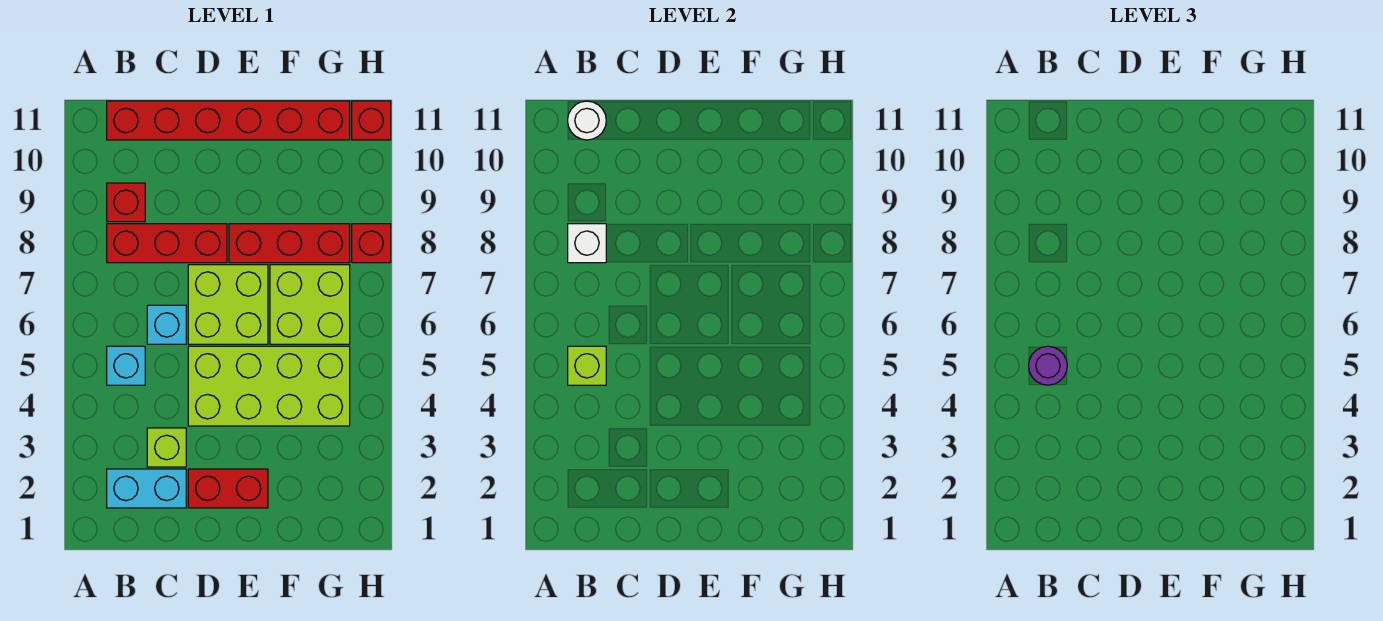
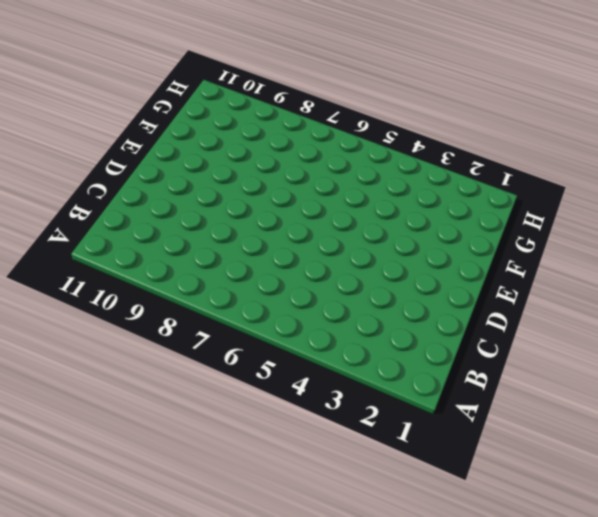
none -> cyan brick B2:C2 level 1
none -> cyan brick B5 level 1
none -> red brick B8:D8 level 1

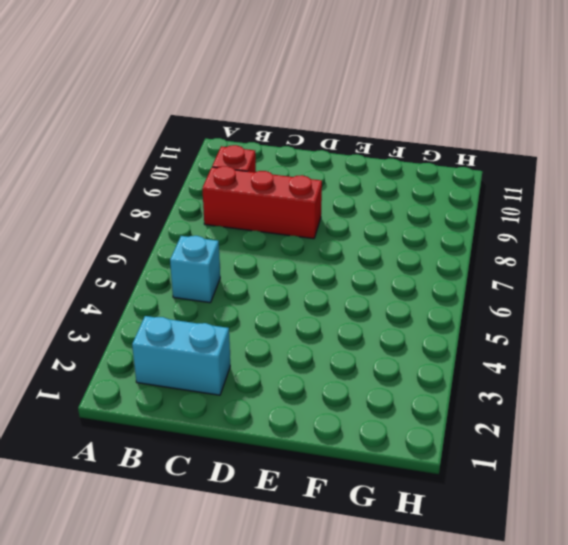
none -> red brick B11:G11 level 1
none -> lime brick C3 level 1
none -> cyan brick C6 level 1

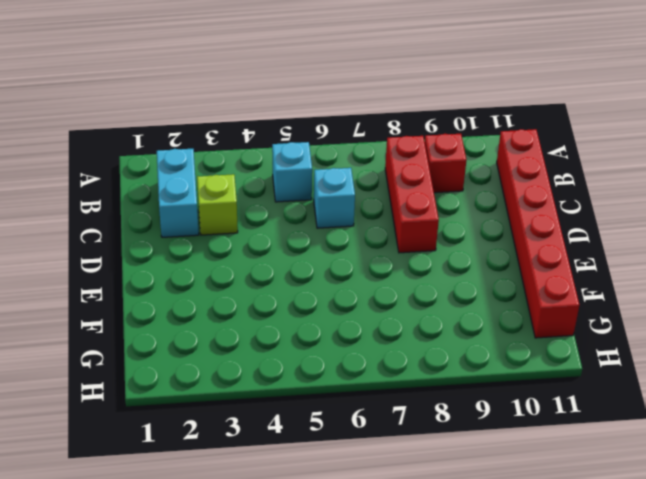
none -> red brick D2:E2 level 1
none -> lime brick D4:G5 level 1
none -> lime brick D6:E7 level 1

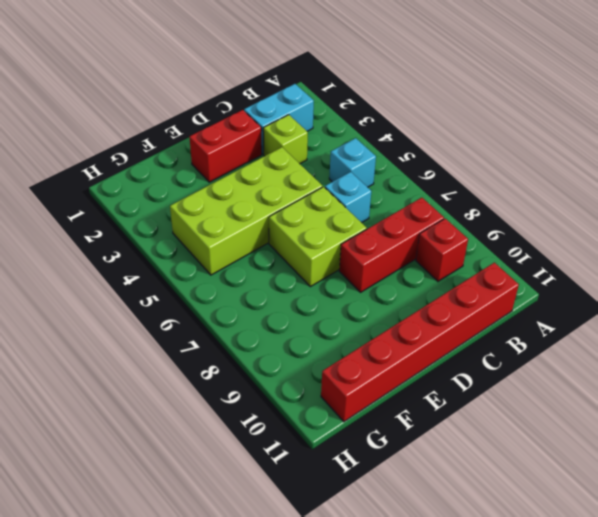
none -> red brick E8:G8 level 1
none -> lime brick F6:G7 level 1
none -> red brick H8 level 1

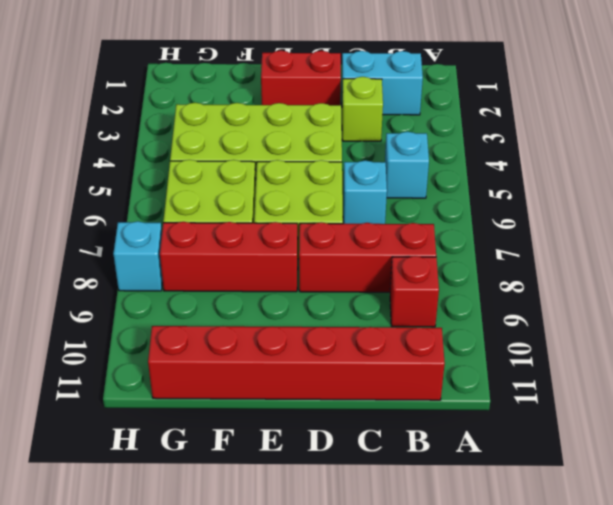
cyan brick H8 level 1 -> red brick H8 level 1
none -> red brick H11 level 1
none -> lime brick B5 level 2
none -> white brick B8 level 2

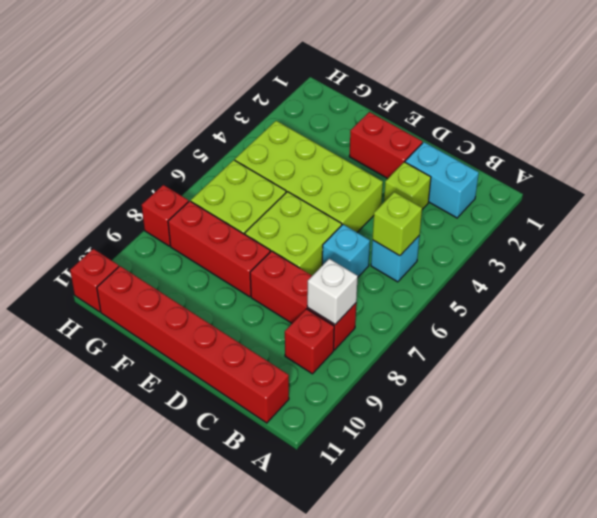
none -> white round brick B11 level 2
none -> purple round brick B5 level 3

